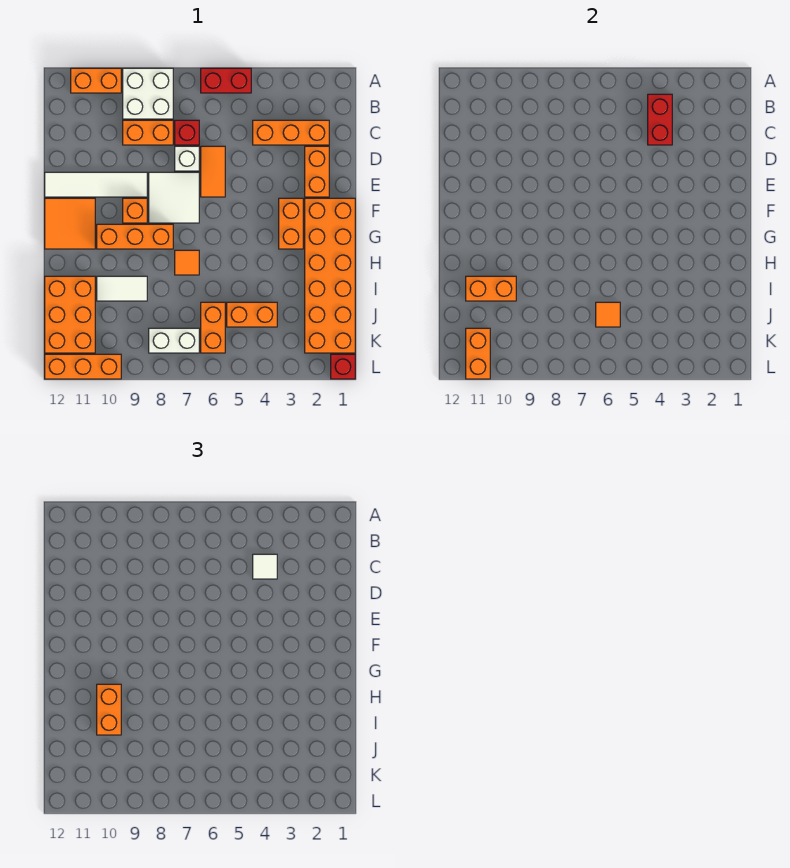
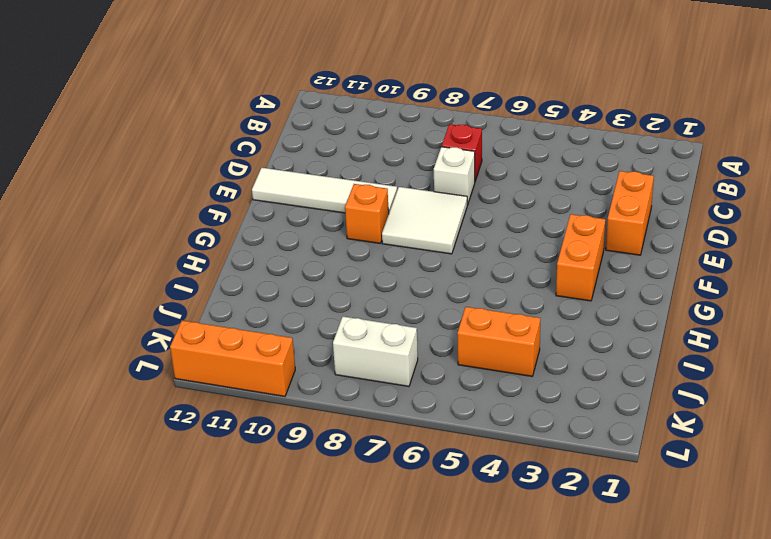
none -> red brick A5:A6 level 1
none -> white brick A8:B9 level 1
none -> orange brick A10:A11 level 1
none -> orange brick C2:C4 level 1

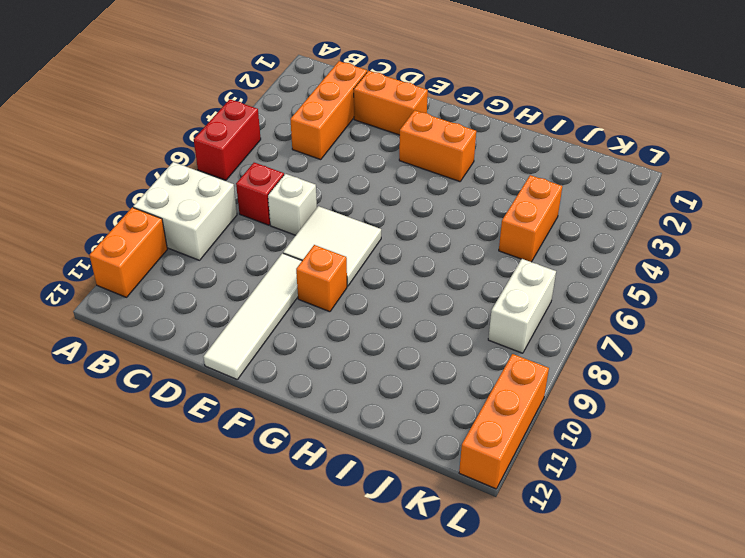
none -> orange brick C8:C9 level 1
none -> orange tile D6:E6 level 1
none -> orange brick F1:K2 level 1
none -> orange tile F11:G12 level 1

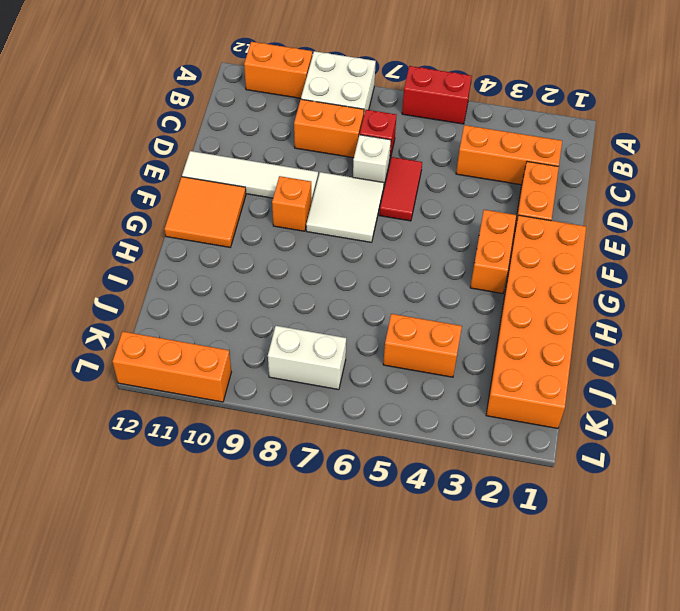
red tile D6:E6 level 1 -> orange tile D6:E6 level 1
none -> orange brick G8:G10 level 1
none -> orange tile H7 level 1
none -> white tile I9:I10 level 1
none -> orange brick I11:K12 level 1

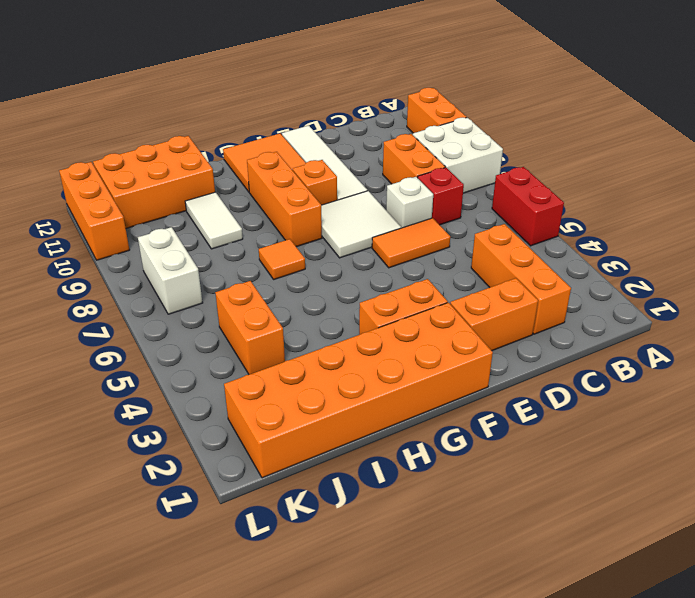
none -> orange brick J6:K6 level 1
none -> red brick L1 level 1
none -> red brick B4:C4 level 2
none -> orange brick I10:I11 level 2

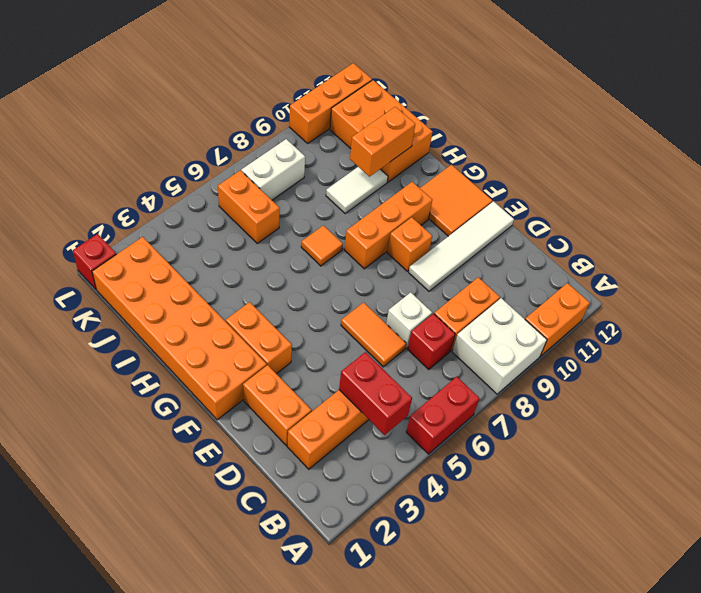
none -> white tile E7:F8 level 1
none -> orange brick J4:J5 level 1
none -> orange tile J6 level 2
none -> orange brick K11:L11 level 2

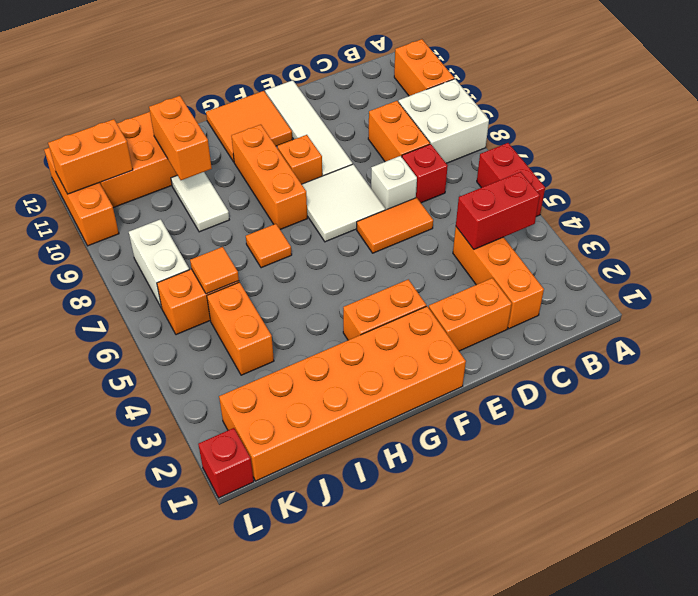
none -> white tile C4 level 3
none -> orange brick H10:I10 level 3

